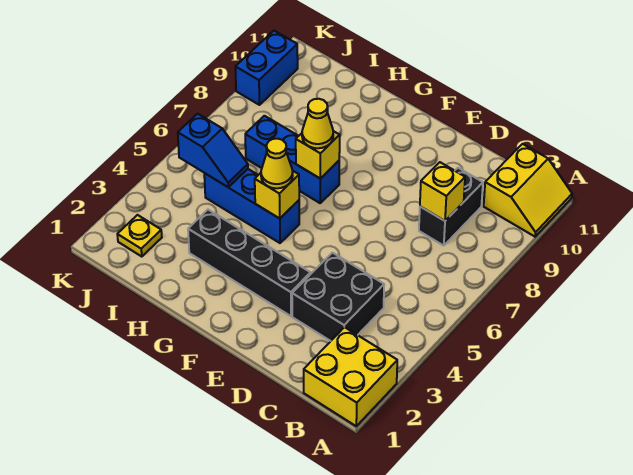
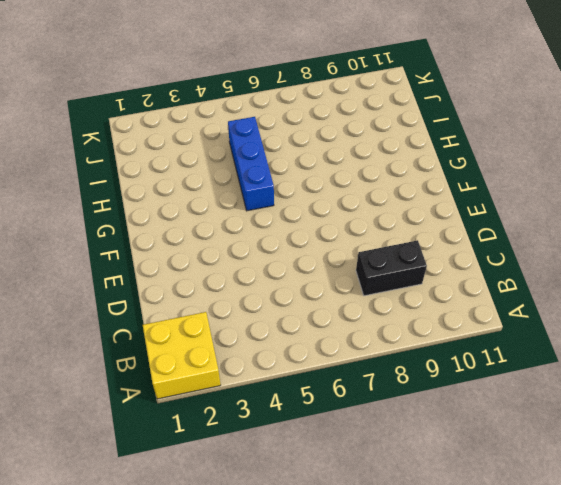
none -> yellow slope A10:B11 level 1 top B
none -> black brick C3:D4 level 1
none -> black brick E3:H3 level 1

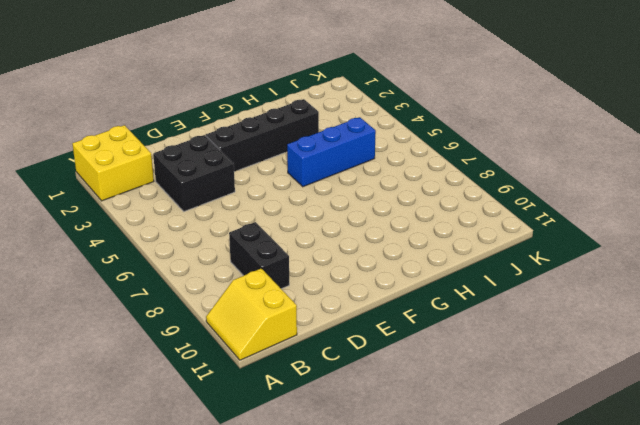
none -> blue brick G7:I7 level 1
none -> yellow plate J2 level 1
none -> blue brick K9:K10 level 1

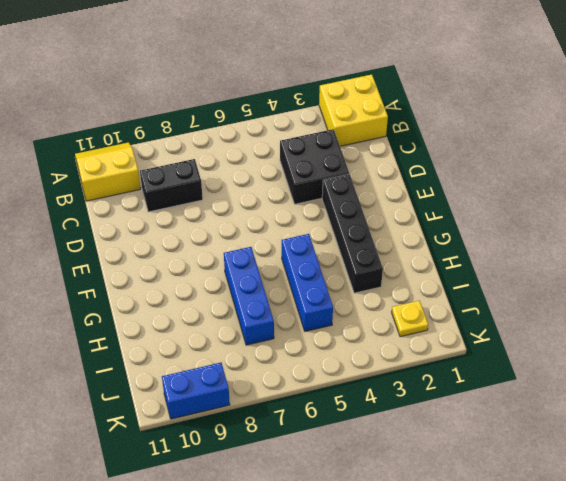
none -> yellow brick C8 level 2
none -> yellow brick G5 level 2
none -> yellow brick G7 level 2

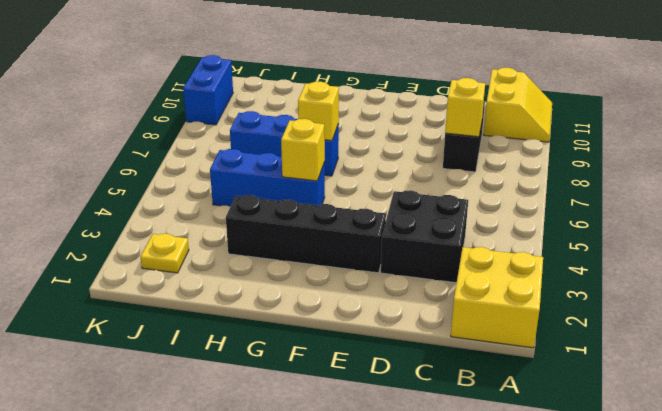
none -> blue slope I5:J5 level 2 top J
none -> yellow cone G5 level 3
none -> yellow cone G7 level 3

